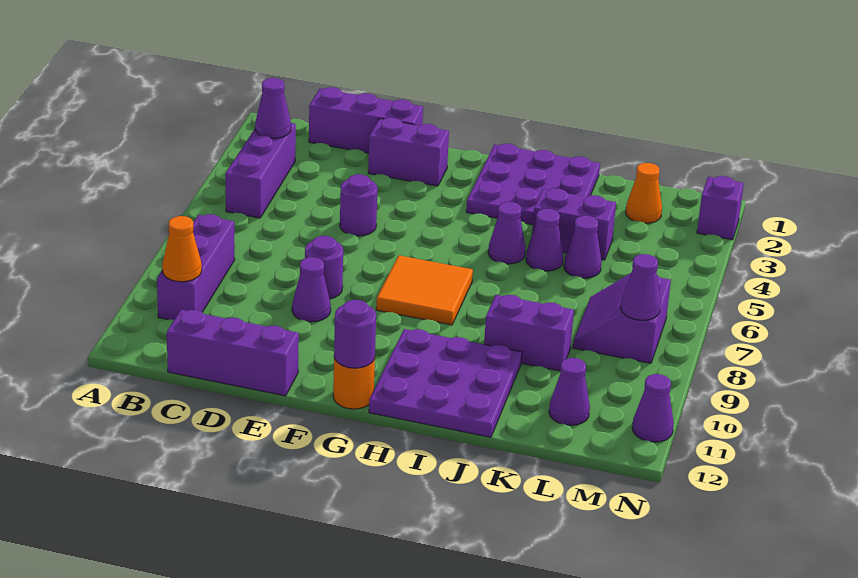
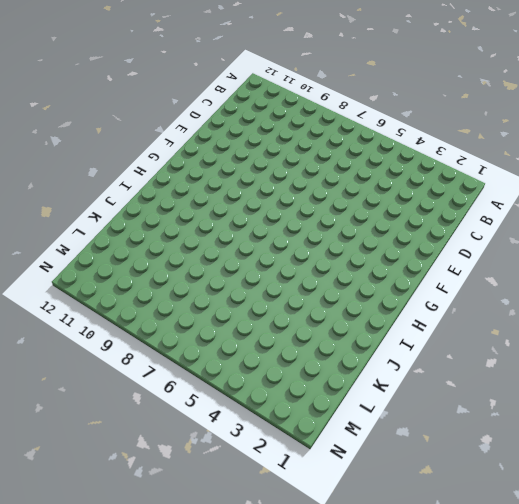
none -> purple brick B3:B5 level 1
none -> purple brick B8:B10 level 1
none -> purple brick C1:E1 level 1

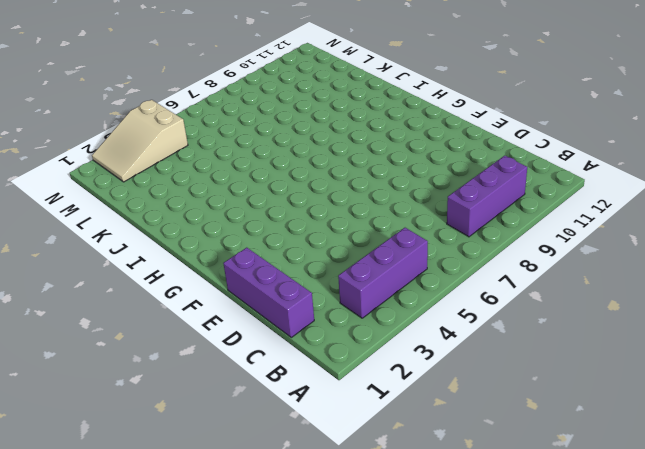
tan slope M2:N4 level 1 top 4 -> purple brick N2 level 1
none -> purple brick C12:E12 level 1
none -> purple brick E2:F2 level 1
none -> purple round brick E5 level 1

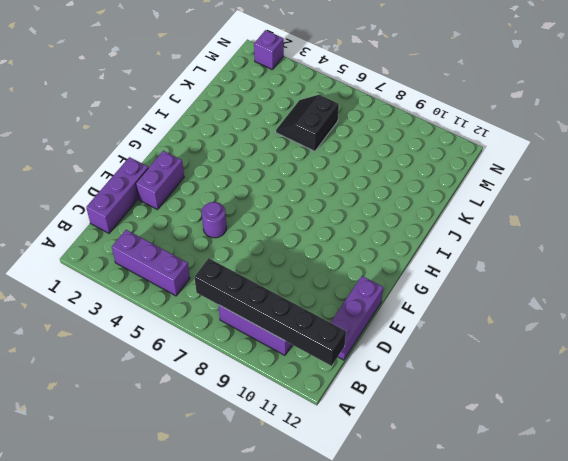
black brick B7:B12 level 2 -> orange cone B10 level 2
black slope K5:L6 level 1 top 6 -> purple cone K5 level 1
none -> purple round brick E8 level 1
none -> purple cone E9 level 1
none -> orange tile G7:H8 level 1

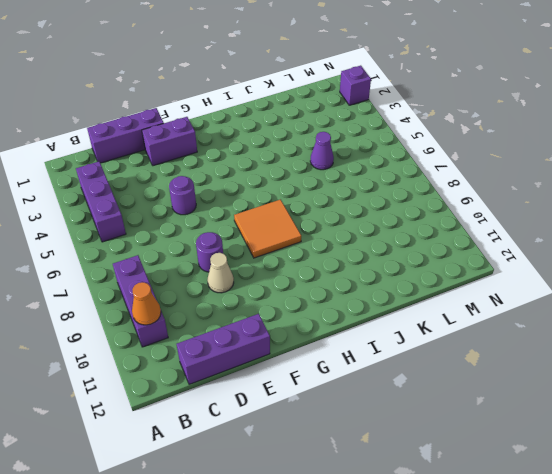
tan cone E9 level 1 -> purple cone E9 level 1
none -> orange round brick G12 level 1
none -> purple plate H1:J3 level 1
none -> purple plate H10:J12 level 1

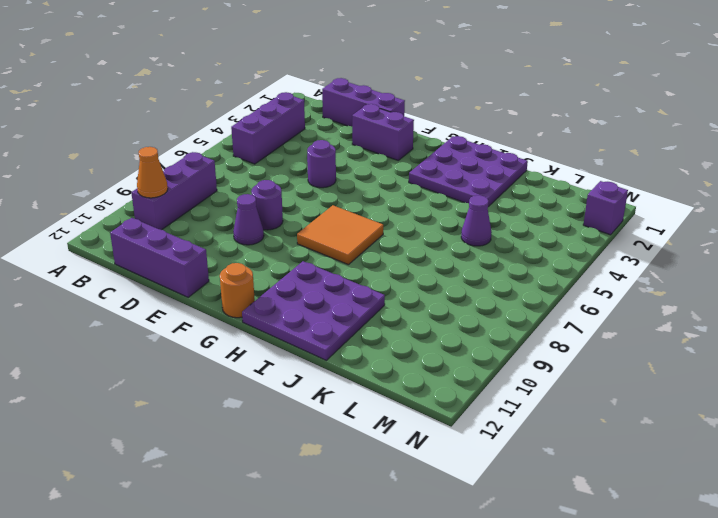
none -> purple cone I5 level 1
none -> purple brick J4:K4 level 1
none -> purple cone J5 level 1

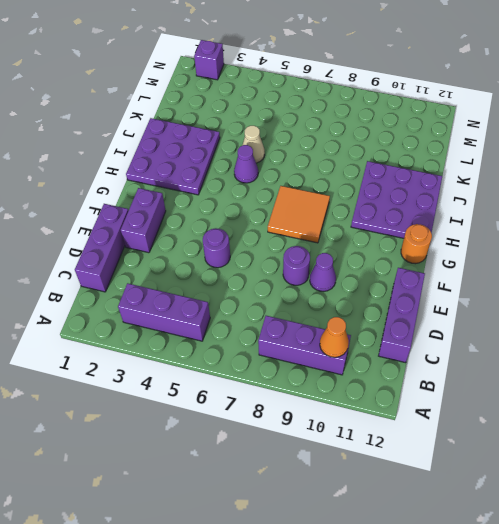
tan cone J5 level 1 -> purple cone J5 level 1
none -> purple brick J4:K4 level 1
none -> purple brick J9:K9 level 1
none -> purple cone K5 level 1

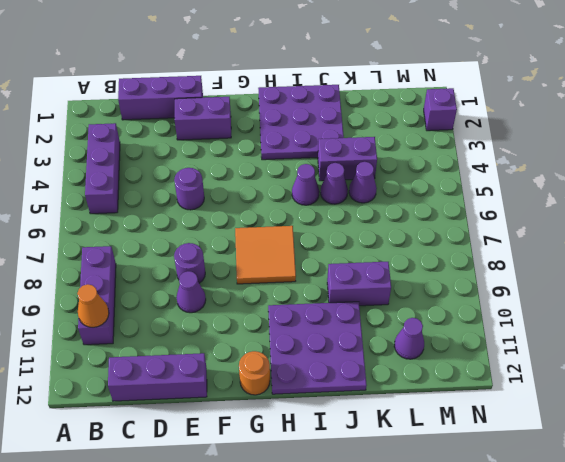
none -> orange cone L2 level 1
none -> purple slope L7:M8 level 1 top M
none -> purple cone N11 level 1

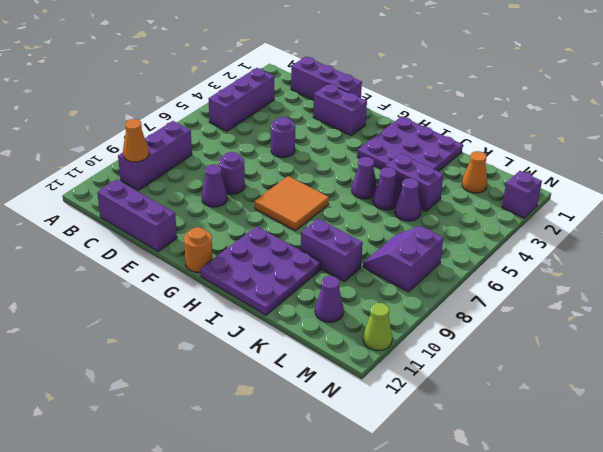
lime cone N11 level 1 -> purple cone N11 level 1
none -> purple cone B3 level 2
none -> purple round brick G12 level 2
none -> purple cone M8 level 2

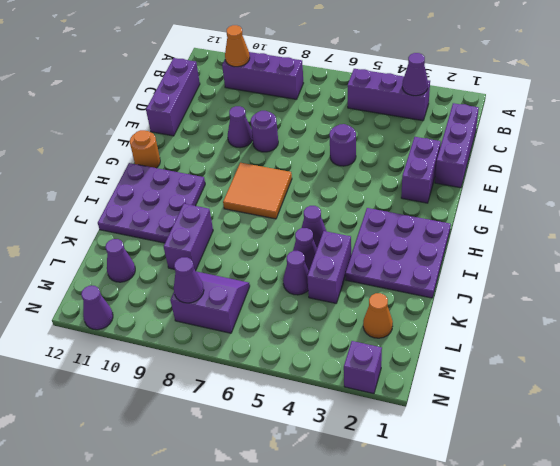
none -> purple round brick G12 level 2

